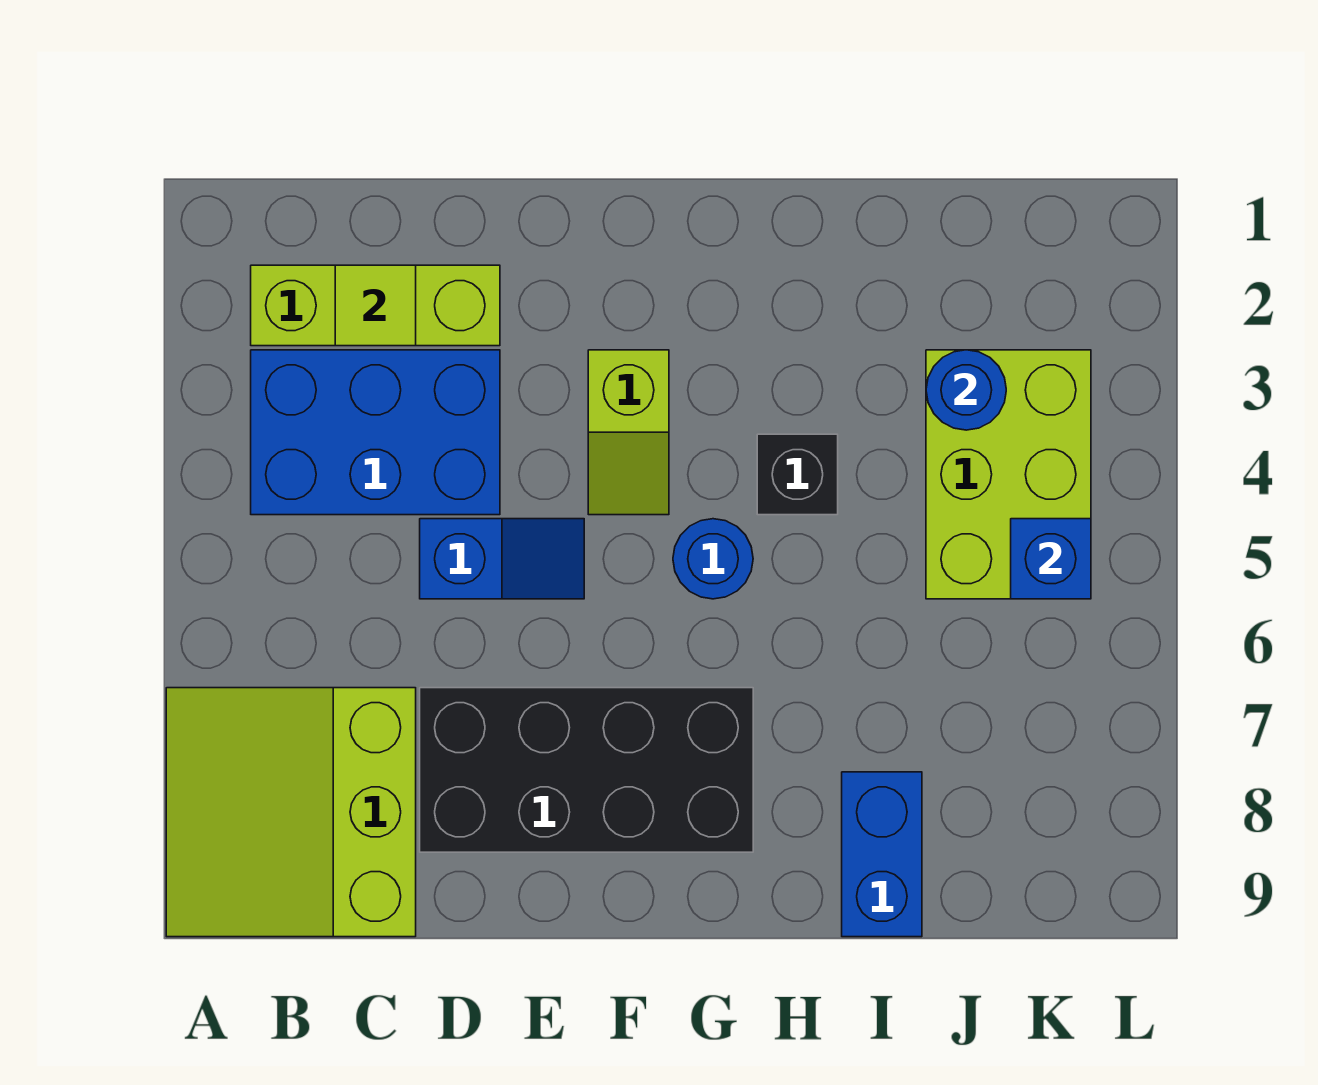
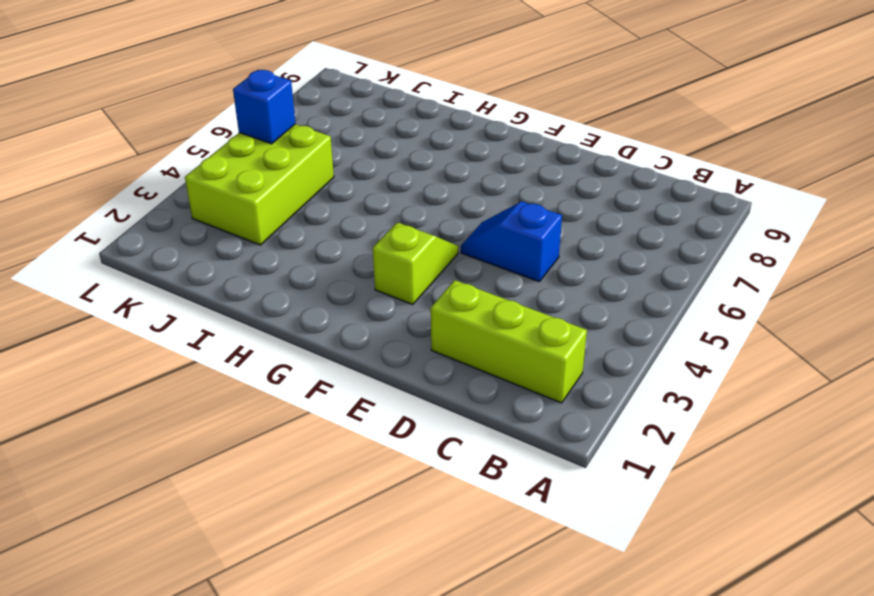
none -> lime slope A7:C9 level 1 top C
none -> blue brick B3:D4 level 1
none -> black brick D7:G8 level 1

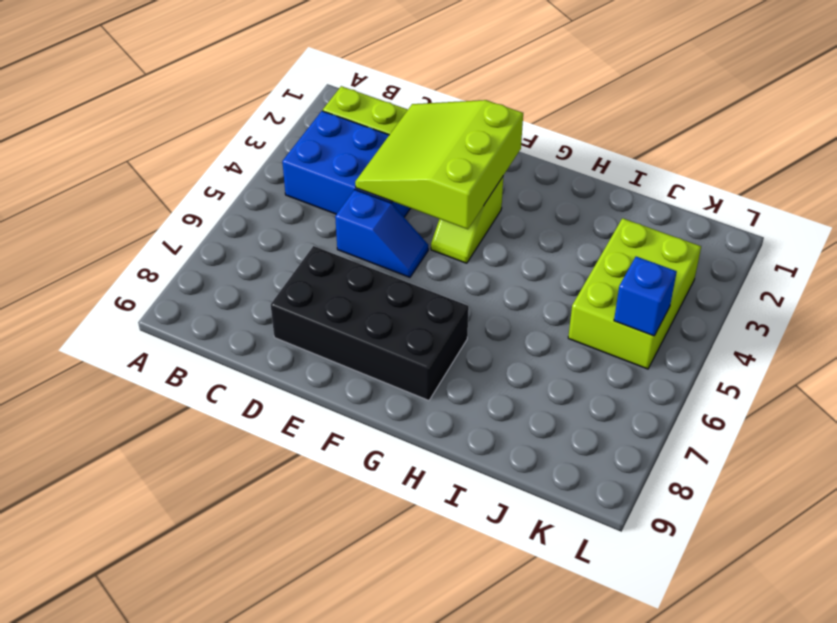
lime slope D2:F4 level 2 top F -> lime slope A7:C9 level 1 top C
none -> blue round brick G5 level 1
none -> black brick H4 level 1
none -> blue brick I8:I9 level 1

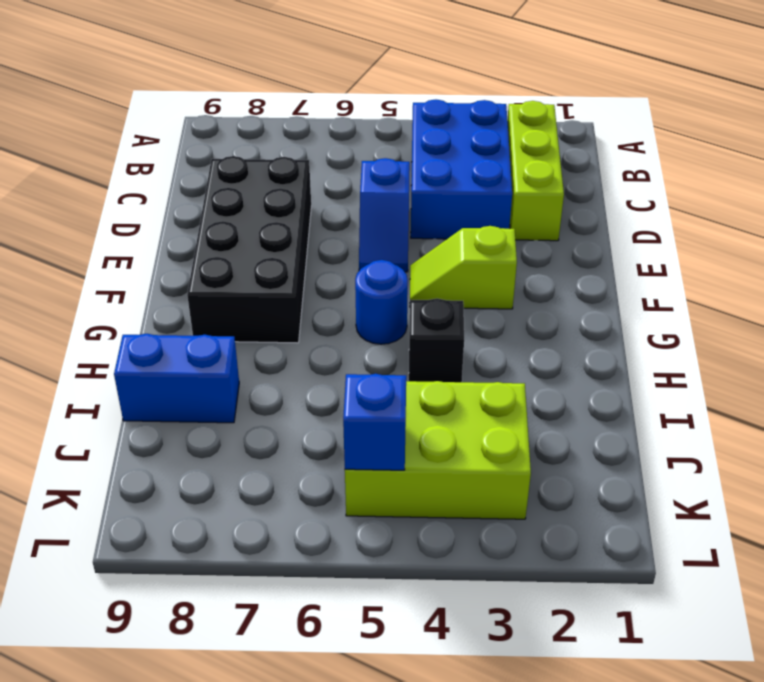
none -> lime slope A7:C9 level 1 top C
none -> lime tile C2 level 2
none -> blue round brick J3 level 2

